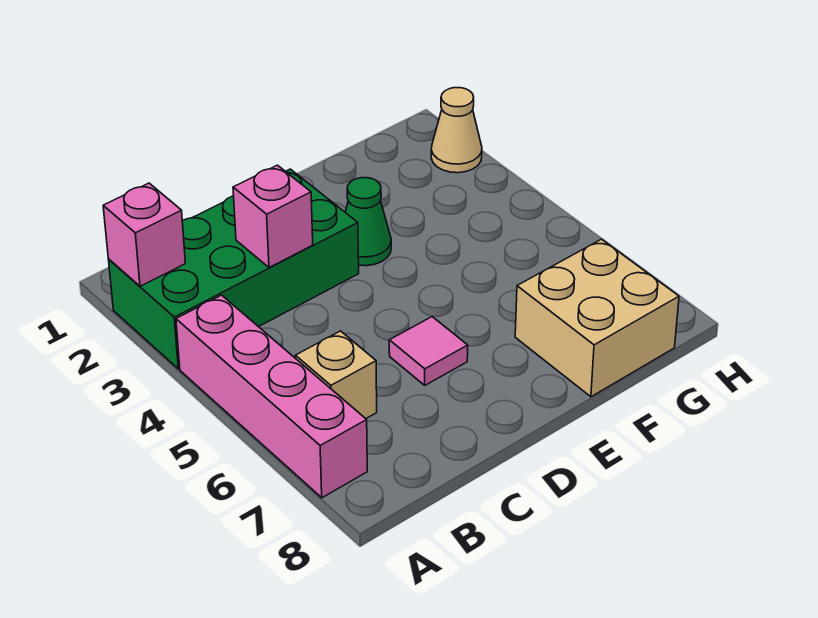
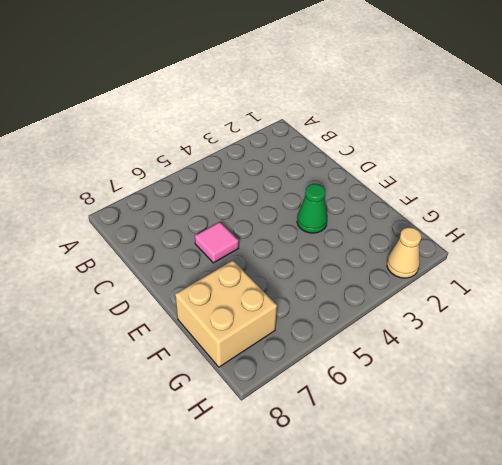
none -> green brick A2:D3 level 1
none -> pink brick A4:A7 level 1

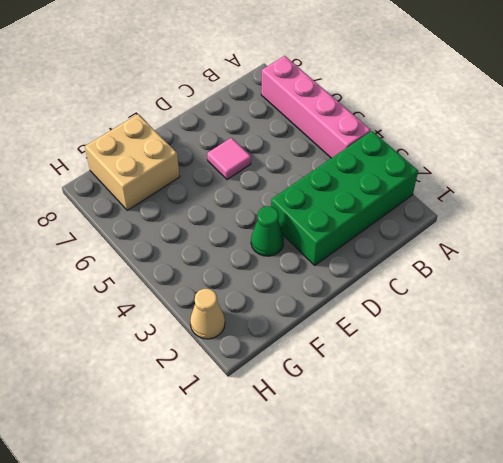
none -> tan brick B6 level 1
none -> pink brick A2 level 2

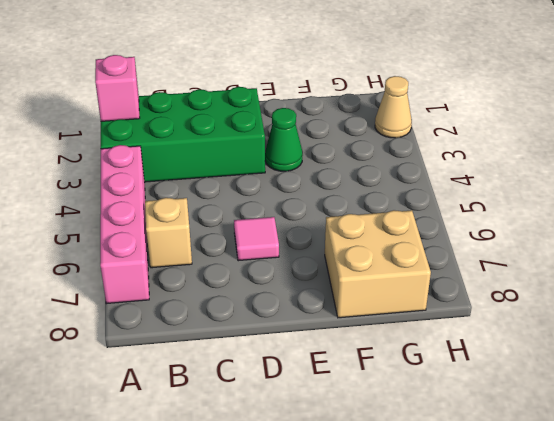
none -> pink brick C3 level 2

